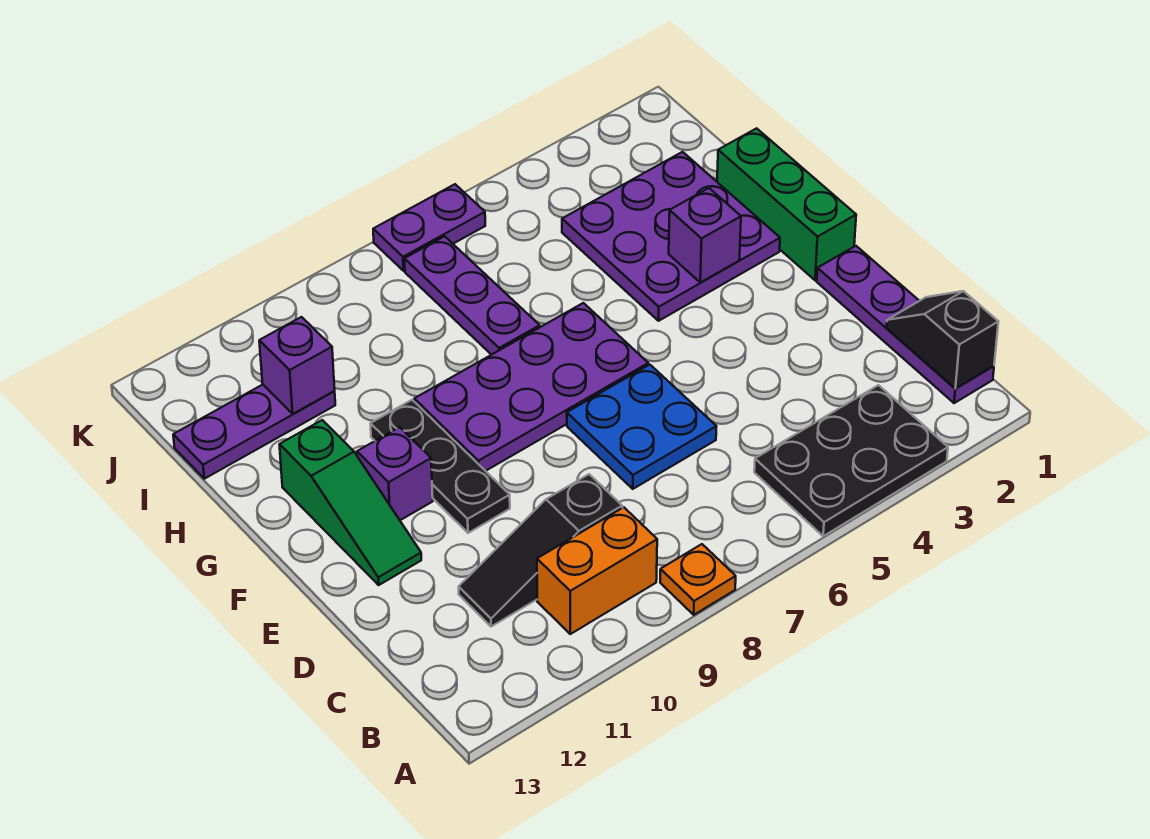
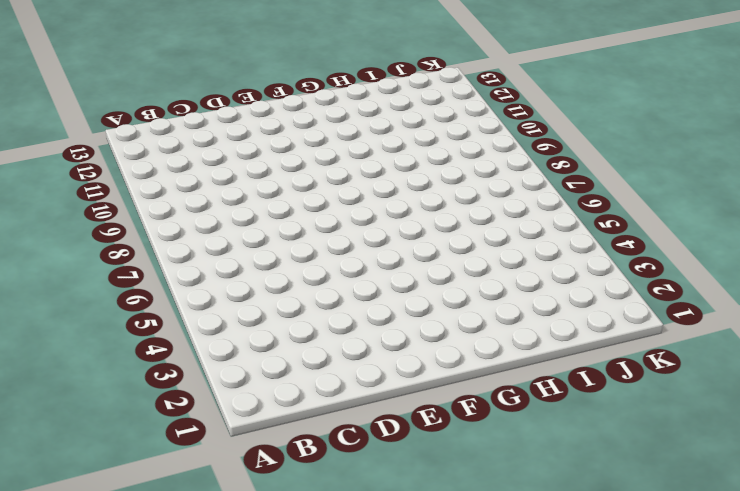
none -> black plate A3:B5 level 1
none -> orange plate A8 level 1
none -> purple plate B1:E1 level 1

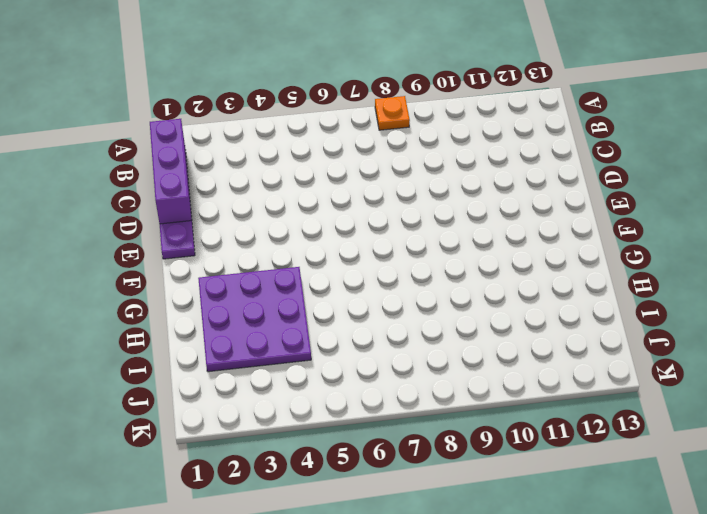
purple brick B1:D1 level 2 -> black slope B1:C1 level 2 top B
none -> black plate A3:B5 level 1
none -> orange brick B9:B10 level 1
none -> black slope C9:C11 level 1 top 9

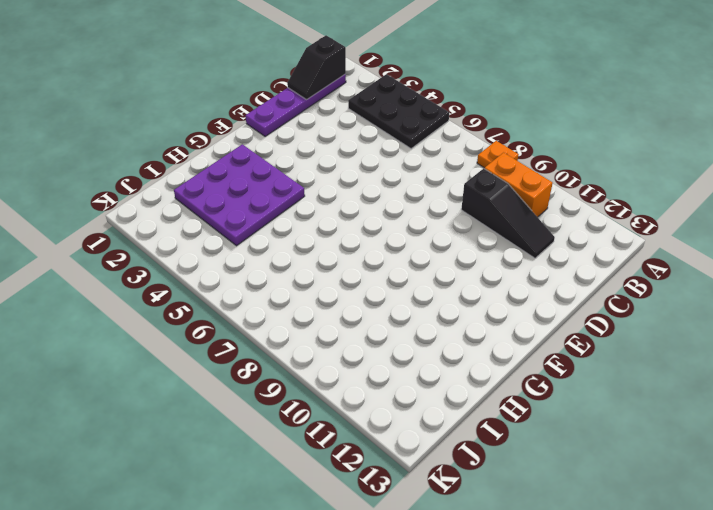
none -> blue plate D6:E7 level 1
none -> black plate E10:G10 level 1
none -> green slope E12:G12 level 1 top G

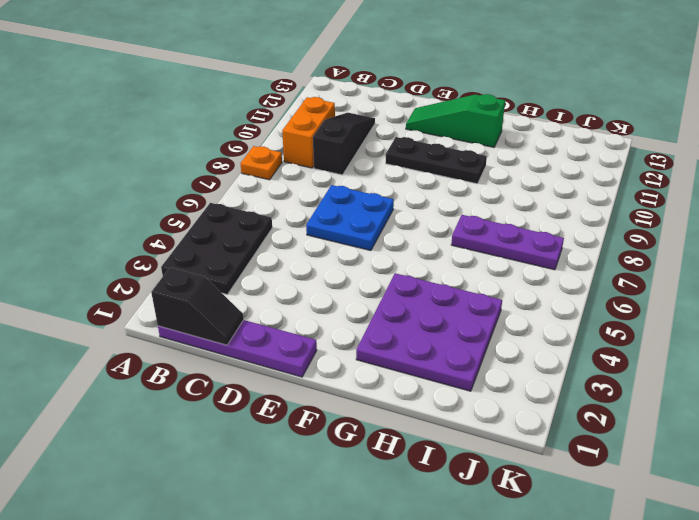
none -> green brick F1:H1 level 1
none -> purple plate F6:G9 level 1
none -> purple brick F11 level 1

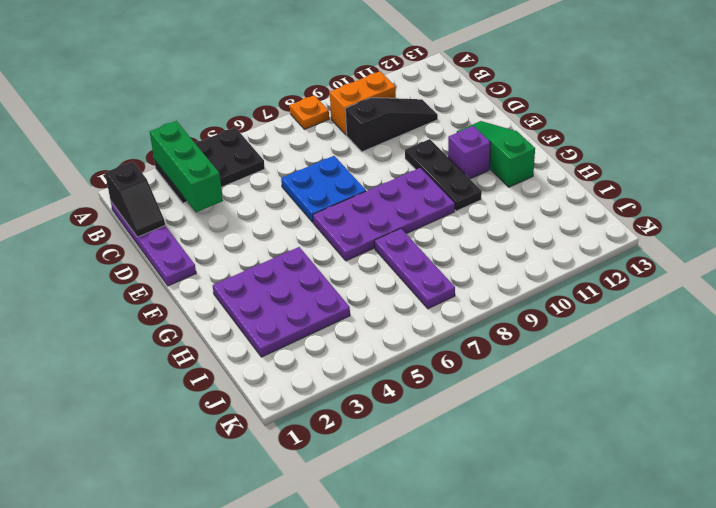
green brick A3:C3 level 2 -> green brick F1:H1 level 1
none -> purple plate I11:I13 level 1
none -> purple plate K6:K7 level 1
none -> purple brick G3 level 2

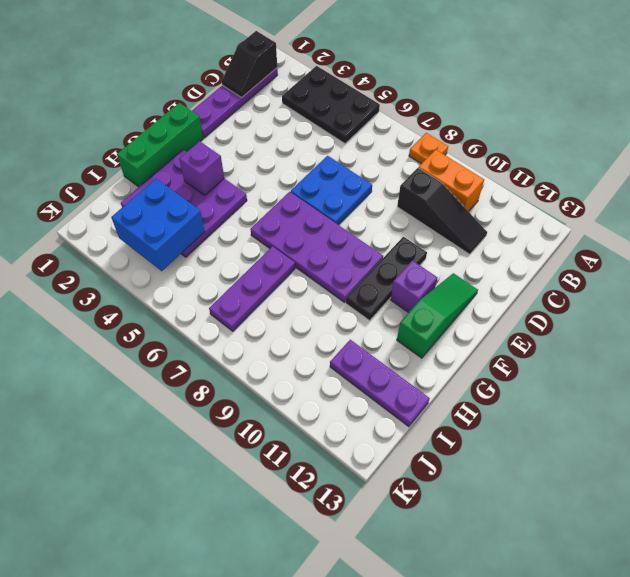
blue brick I3:J4 level 2 -> none
none -> purple plate K6:K7 level 1
none -> purple brick I11 level 2

